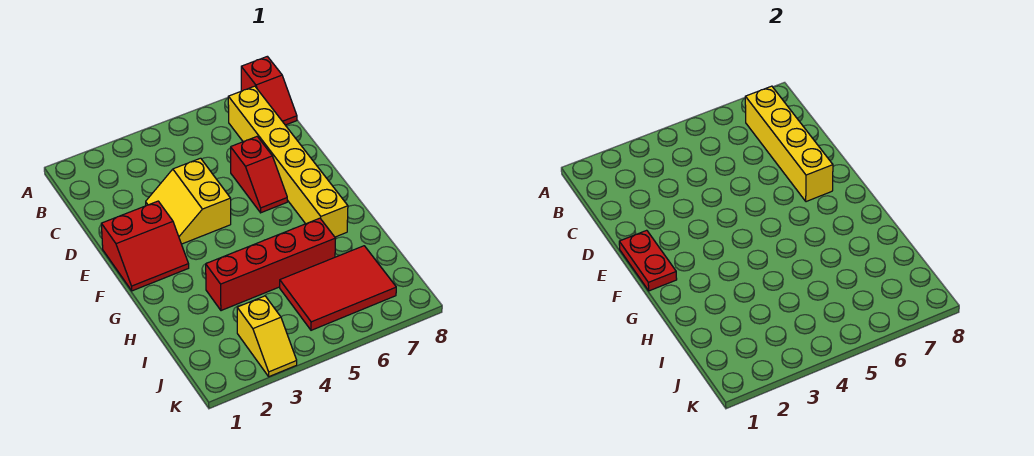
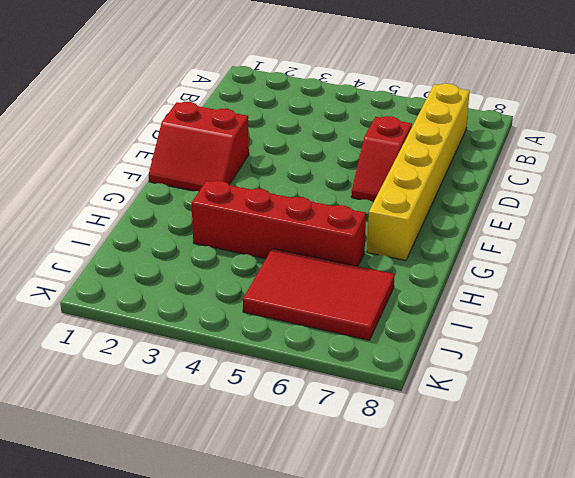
none -> red slope A8:B8 level 1 top A
none -> yellow slope D3:E4 level 1 top 4

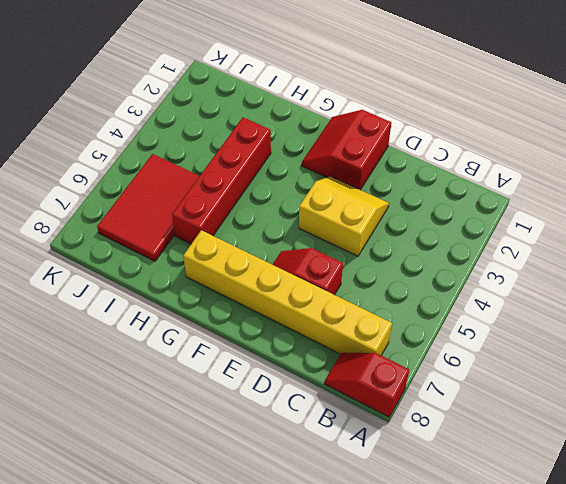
none -> yellow slope J3:K3 level 1 top J
none -> yellow brick B7:E7 level 2

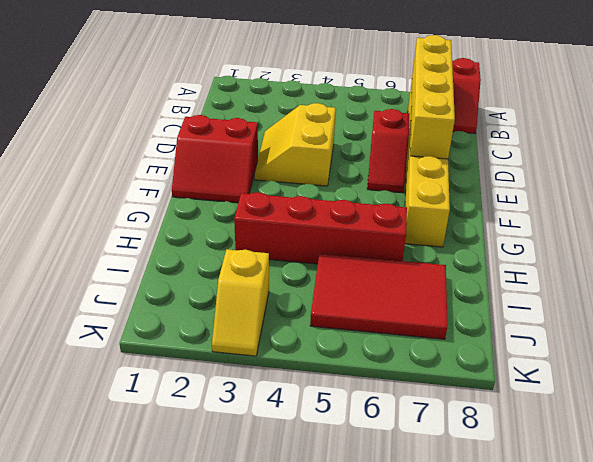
none -> red plate E1:F1 level 2

